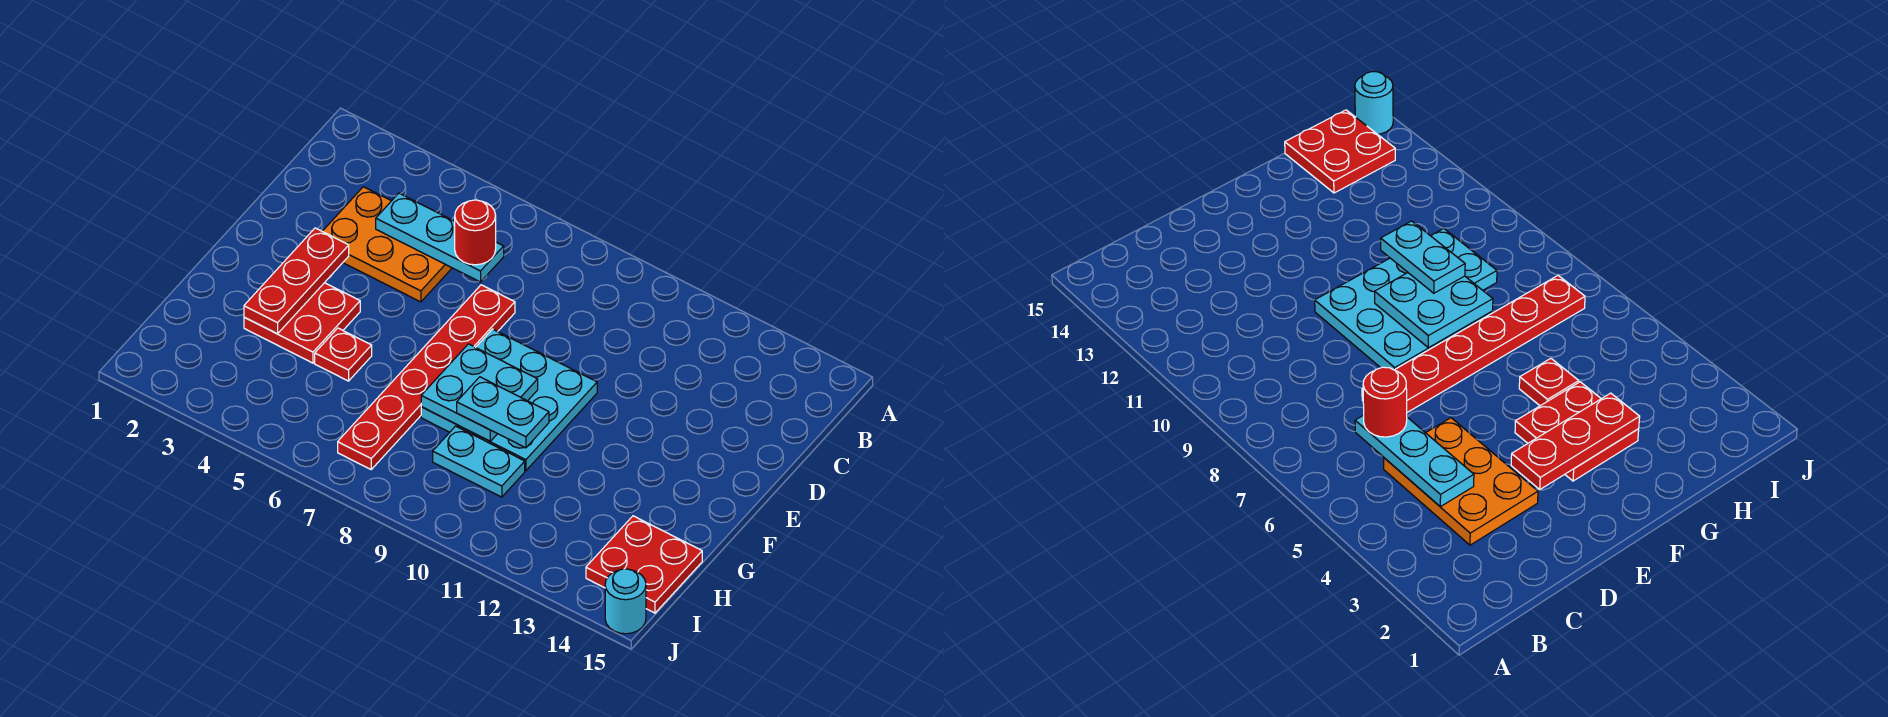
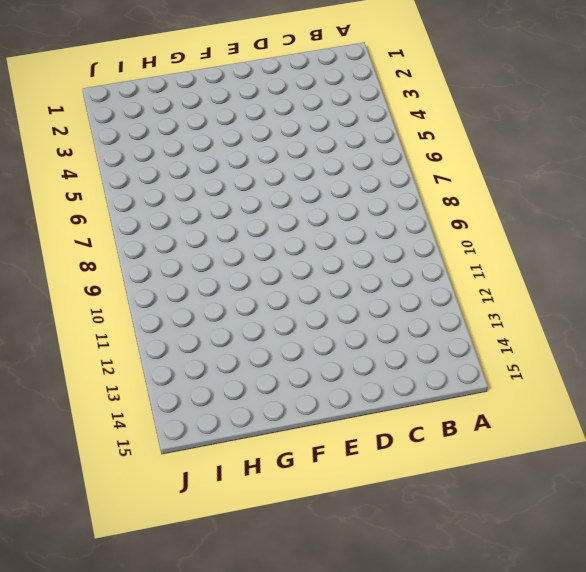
none -> orange plate C3:D5 level 1
none -> red plate D7:I7 level 1
none -> cyan plate E8:G10 level 1

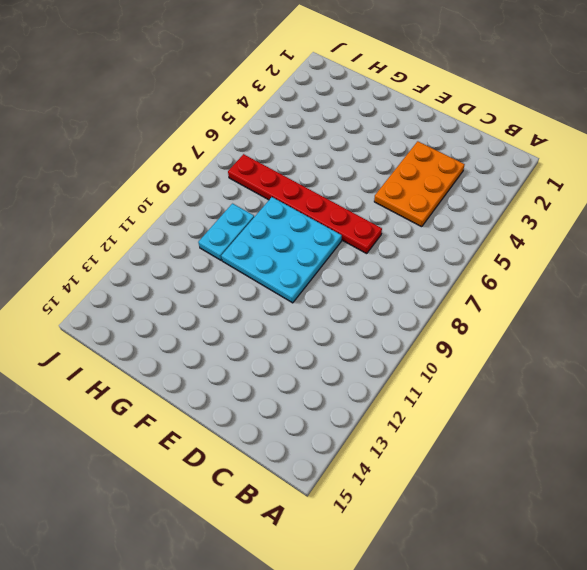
none -> red plate F3:G4 level 1
none -> red plate G5 level 1
none -> red plate H14:I15 level 1

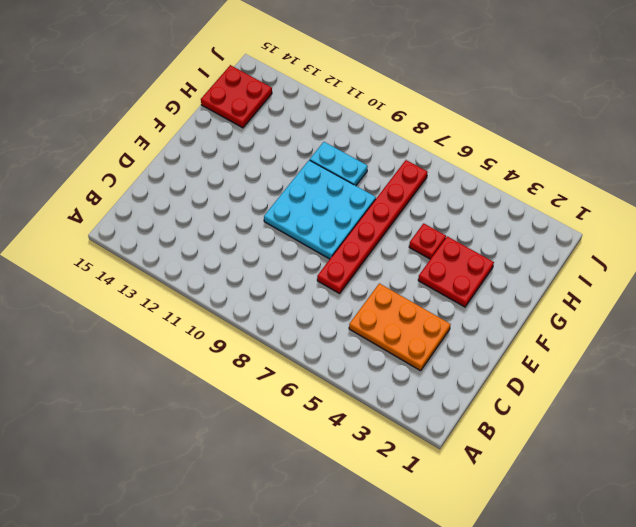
none -> cyan round brick J15 level 1
none -> cyan plate C4:C6 level 2
none -> red plate E3:G3 level 2

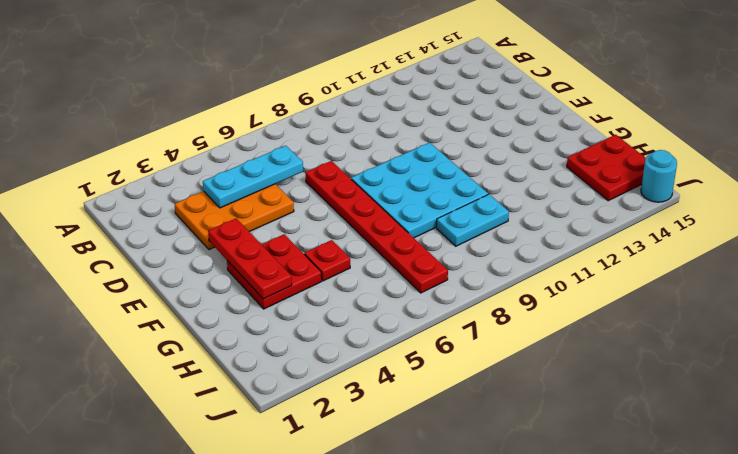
none -> cyan plate F8:G9 level 2
none -> red round brick C6 level 3
none -> cyan plate G9:G10 level 3

